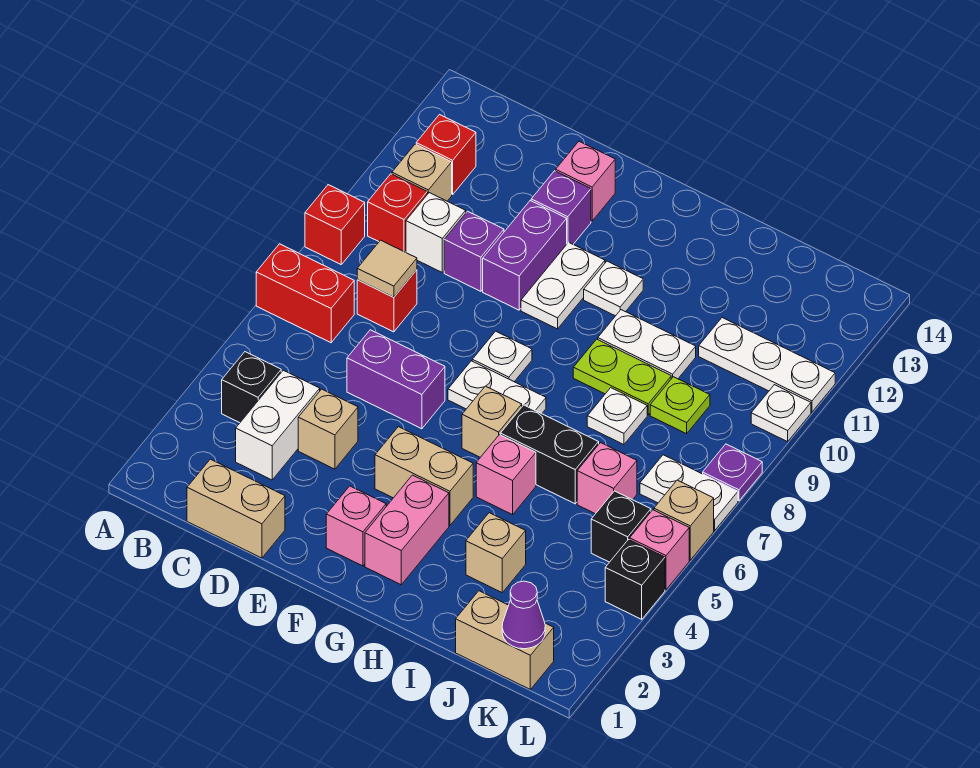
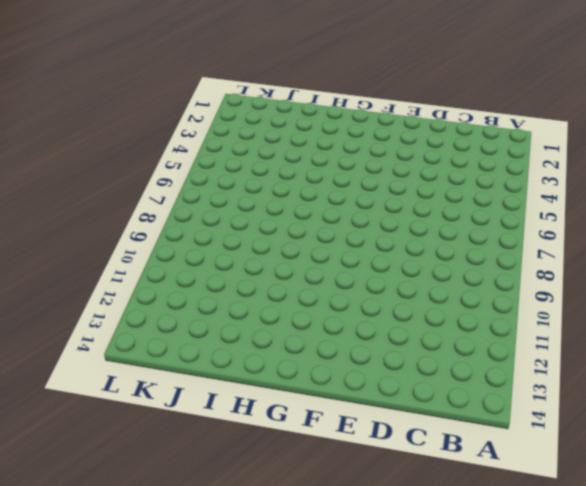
none -> red brick A7:B7 level 1
none -> red brick A9 level 1
none -> black brick B4 level 1
none -> red brick B10 level 1

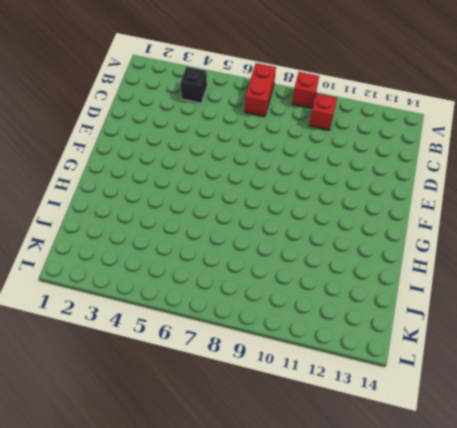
none -> tan brick B11 level 1
none -> red brick B12 level 1
none -> tan brick C1:D1 level 1
none -> white brick C3:C4 level 1

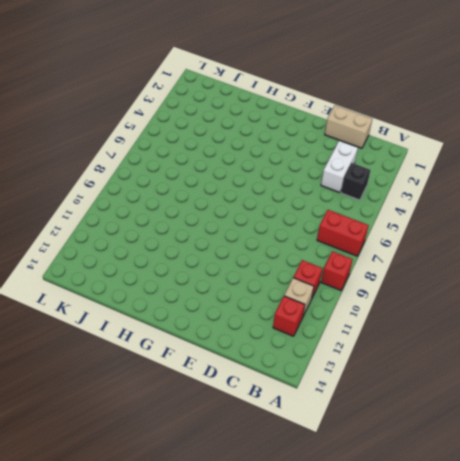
none -> red brick C8 level 1
none -> white brick C10 level 1
none -> tan brick D4 level 1
none -> purple brick D6:E6 level 1

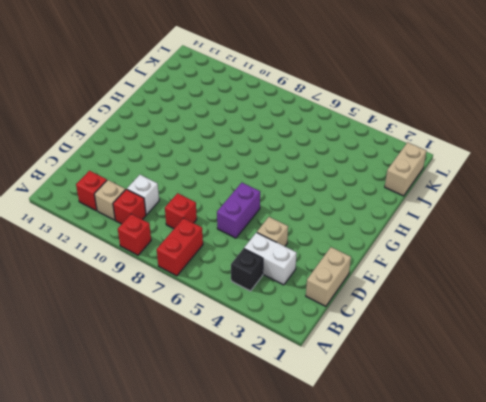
none -> purple brick D10 level 1
none -> purple brick E10:E11 level 1
none -> purple brick E12 level 1
none -> pink brick E13 level 1

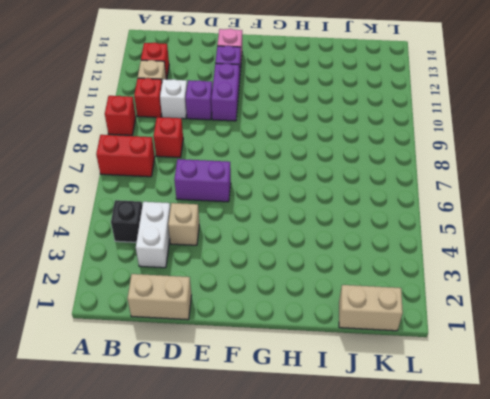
none -> pink brick F2 level 1
none -> tan brick F4:G4 level 1
none -> white plate F7:G7 level 1
none -> white plate F8 level 1

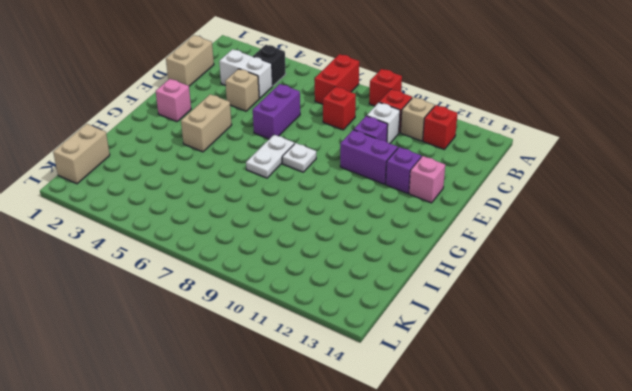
none -> white plate F10:F11 level 1
none -> pink brick G2:G3 level 1
none -> tan brick G6 level 1
none -> white plate G11 level 1

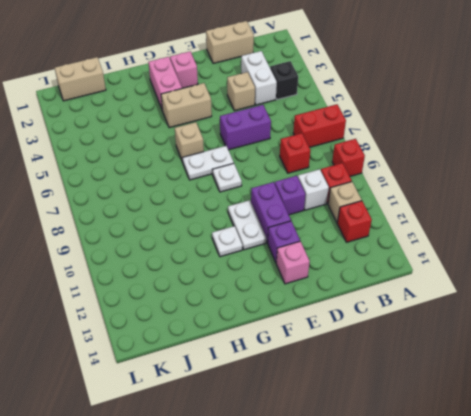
none -> pink brick H5 level 1
none -> black brick H6:I6 level 1
none -> lime plate H9:I9 level 1
none -> white plate H10:I10 level 1

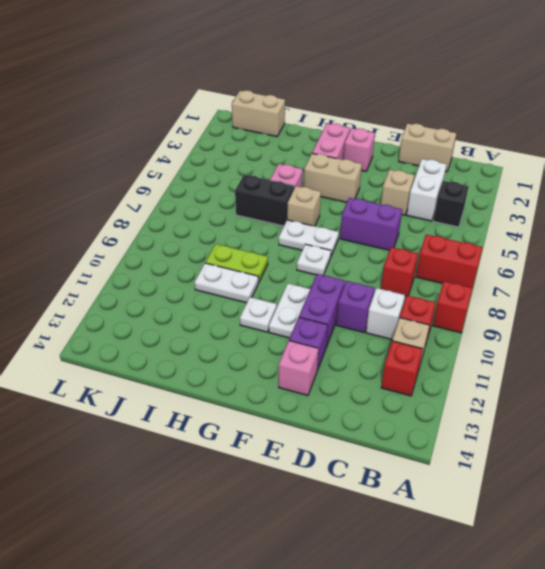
none -> tan brick I3 level 1
none -> white plate I8 level 1
none -> pink brick J6 level 1
none -> lime plate J9 level 1

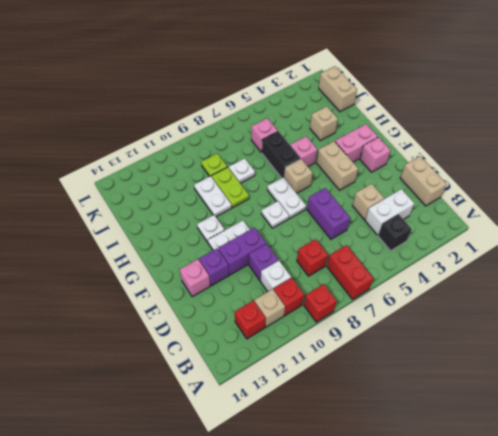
none -> white plate J11:L11 level 1
none -> black brick K5 level 1
none -> white plate K7:L7 level 1
none -> black brick L4 level 1

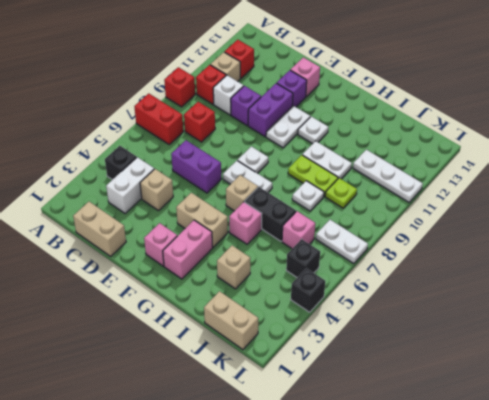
none -> pink brick L5 level 1
none -> tan brick L6 level 1
none -> purple plate L8 level 1
none -> white plate L10 level 1

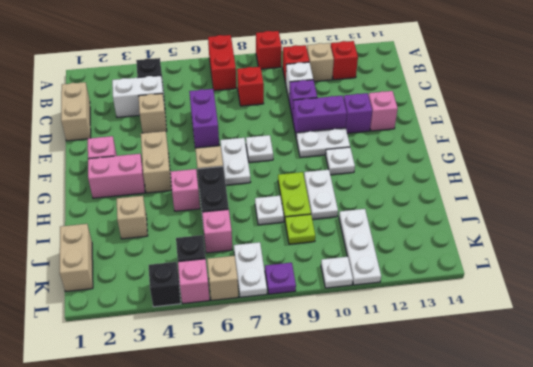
none -> tan tile C8 level 2
none -> purple cone K1 level 2

